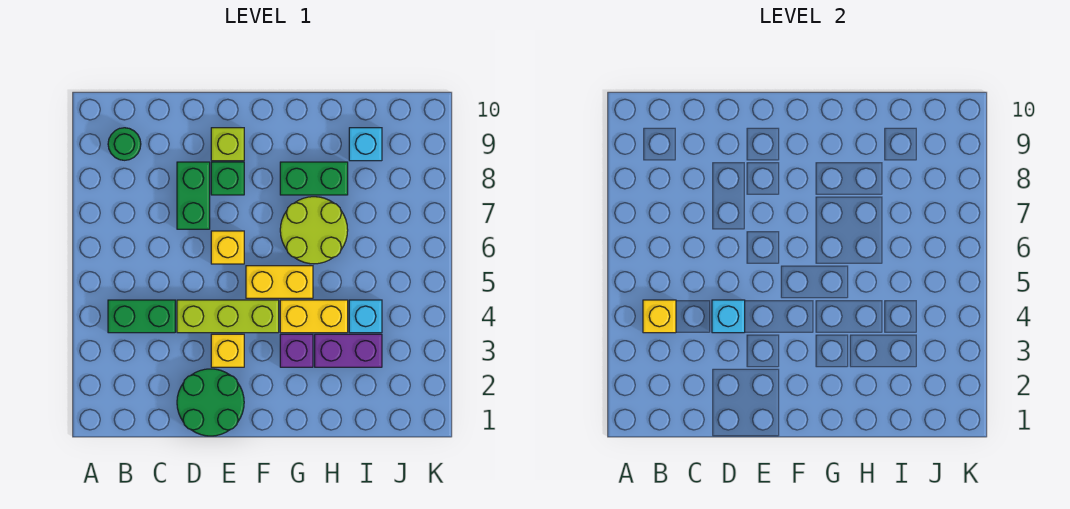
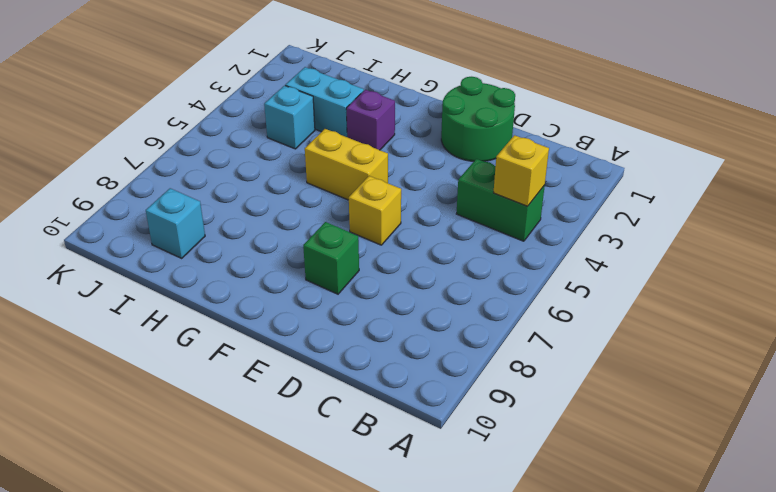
cyan brick H3:I3 level 1 -> purple brick H3:I3 level 1
none -> green round brick B9 level 1
none -> lime brick D4:F4 level 1
none -> green brick D7:D8 level 1

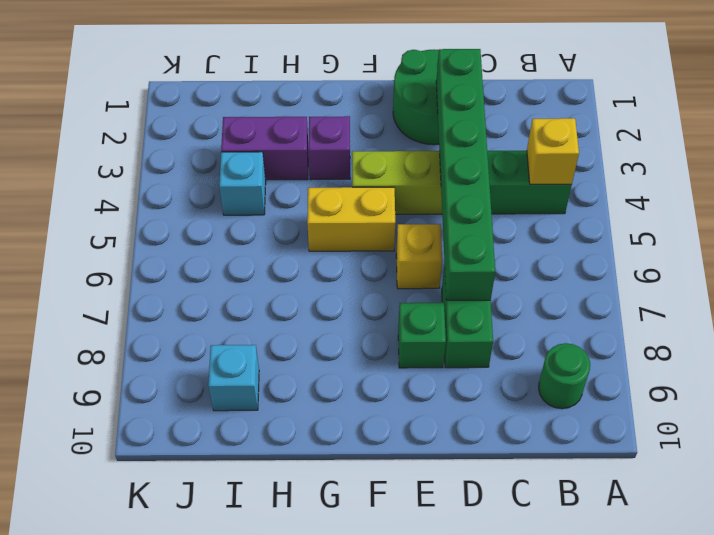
green brick D2:D7 level 2 -> cyan brick D4 level 2
none -> yellow brick E3 level 1
none -> lime brick E9 level 1
none -> yellow brick G4:H4 level 1

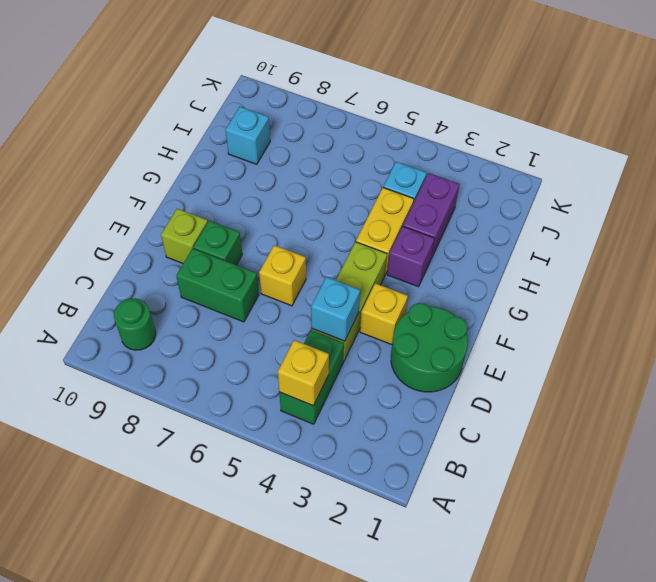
none -> yellow brick F5:G5 level 1
none -> lime round brick G6:H7 level 1
none -> green brick G8:H8 level 1

